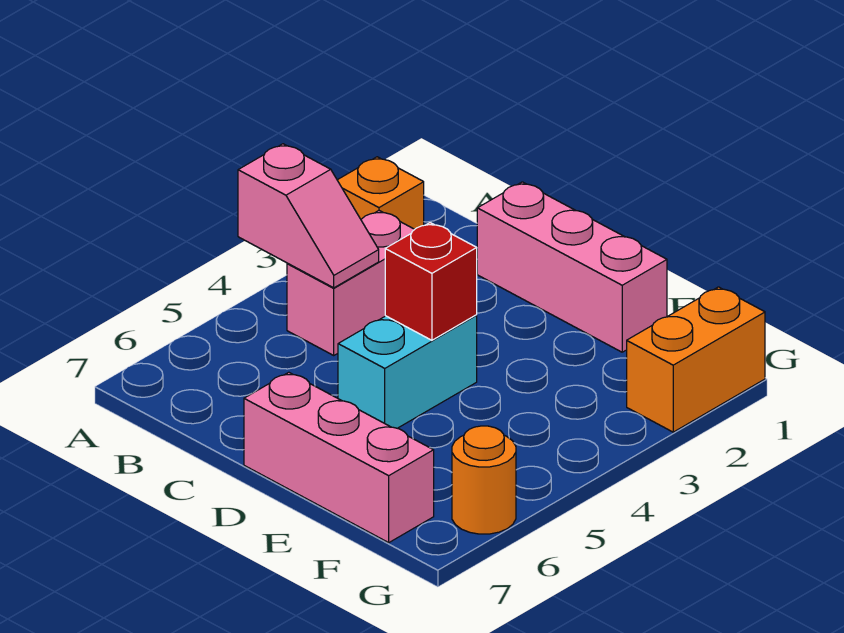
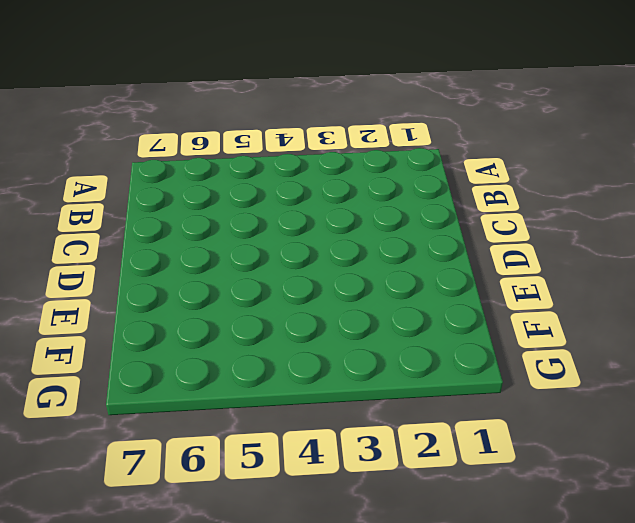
none -> orange brick A2 level 1
none -> pink brick B3:B4 level 1

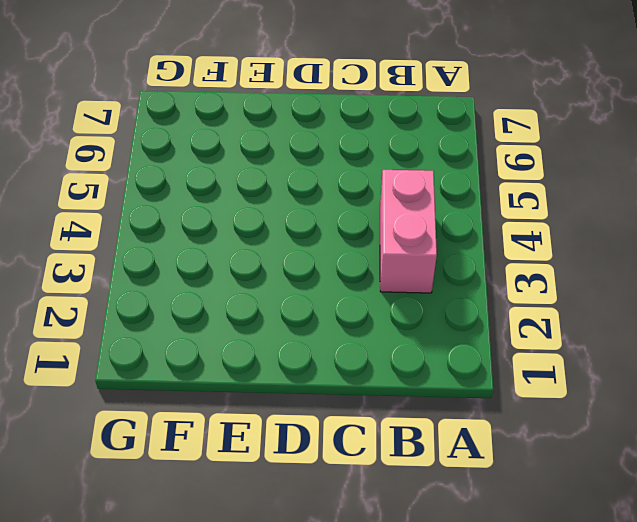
none -> orange brick A2 level 1
none -> pink brick C1:E1 level 1

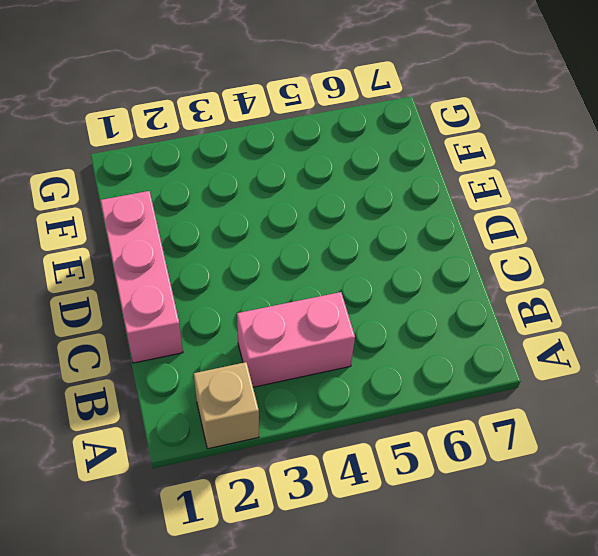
tan brick A2 level 1 -> orange brick A2 level 1
none -> cyan brick D4:D5 level 1
none -> pink brick D7:F7 level 1

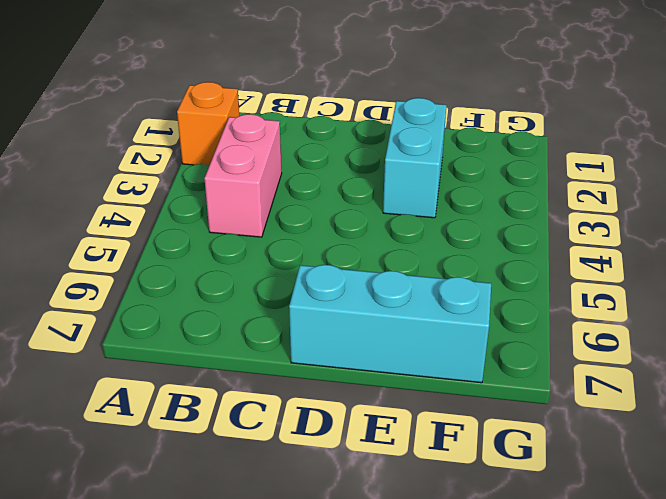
cyan brick D7:F7 level 1 -> pink brick D7:F7 level 1
cyan brick E2:E3 level 1 -> cyan brick D4:D5 level 1
none -> pink brick C1:E1 level 1
none -> orange brick G1:G2 level 1

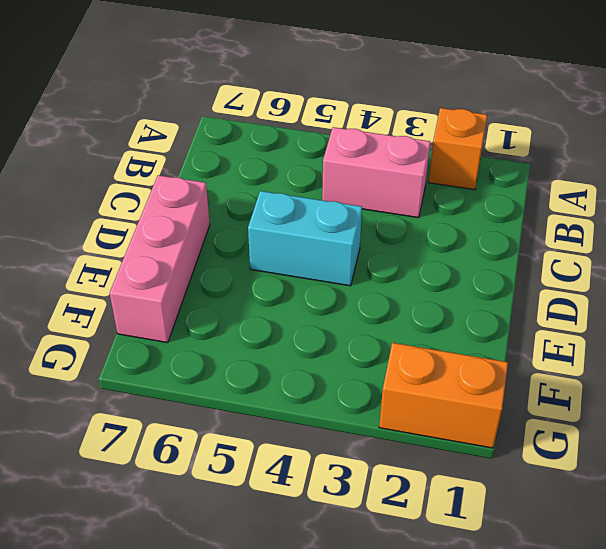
none -> pink brick C1:E1 level 1
none -> orange round brick G6 level 1

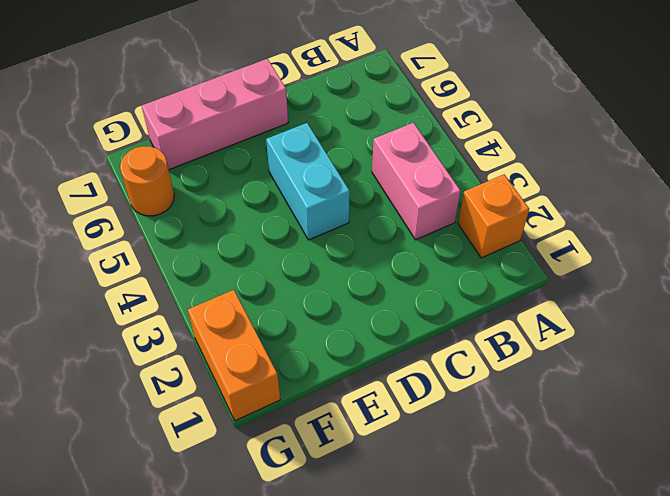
none -> pink brick C1:E1 level 1
none -> pink slope A4:B4 level 2 top A

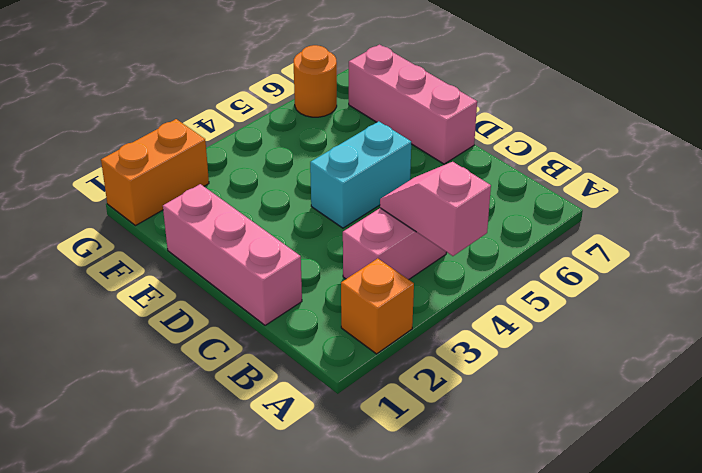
none -> red brick D4 level 2

